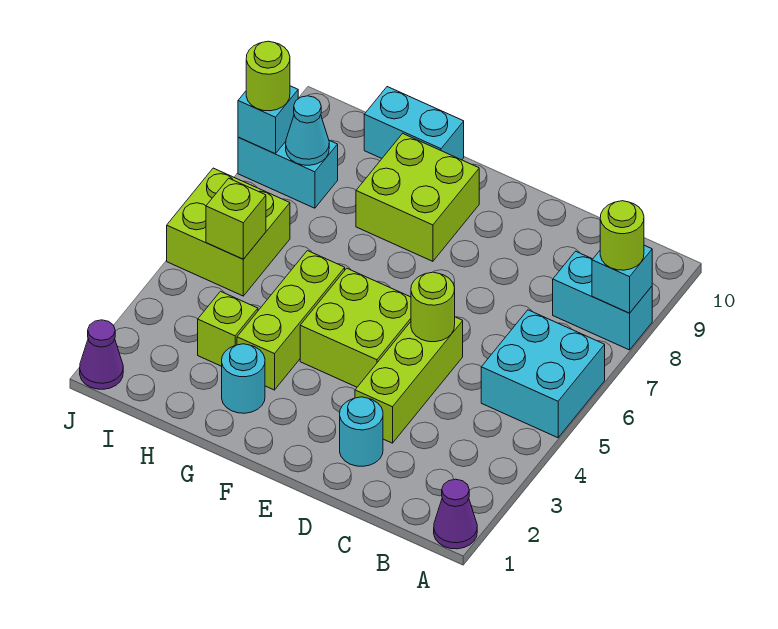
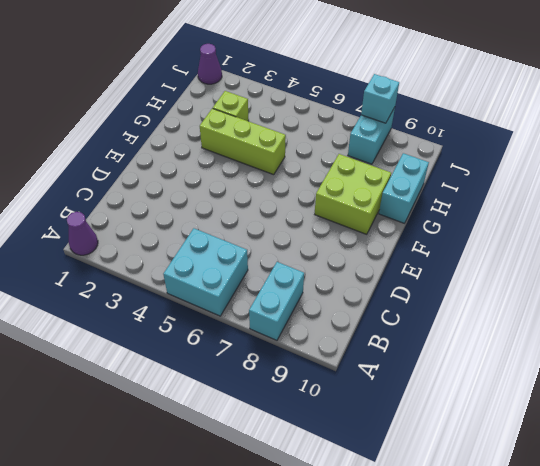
none -> cyan round brick D2 level 1
none -> lime brick D3:D5 level 1
none -> lime brick E4:F5 level 1

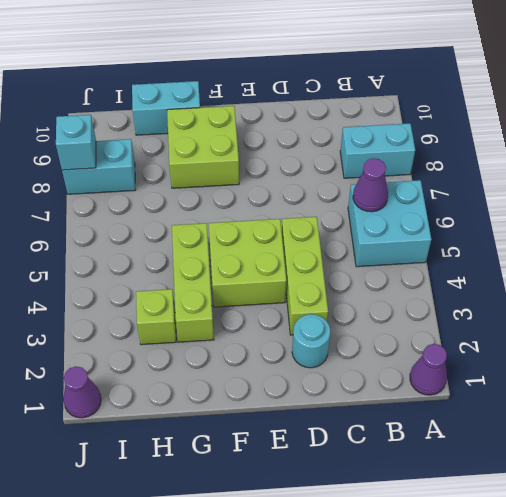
purple cone B6 level 2 -> none
none -> cyan round brick G2 level 1
none -> lime brick I5:J6 level 1
none -> cyan brick A8 level 2

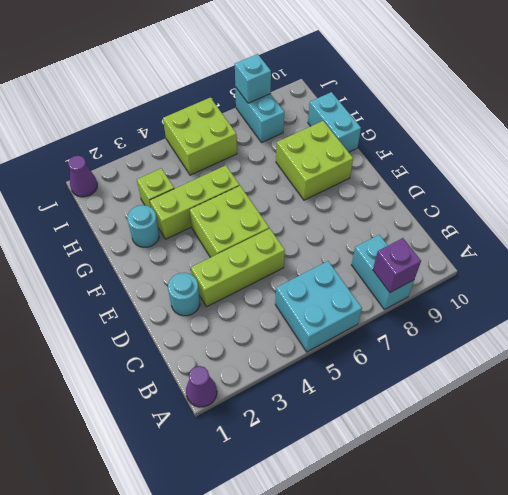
purple brick A8 level 2 -> cyan brick A8 level 2
none -> lime round brick D5 level 2
none -> lime brick I5 level 2
none -> cyan cone I8 level 2

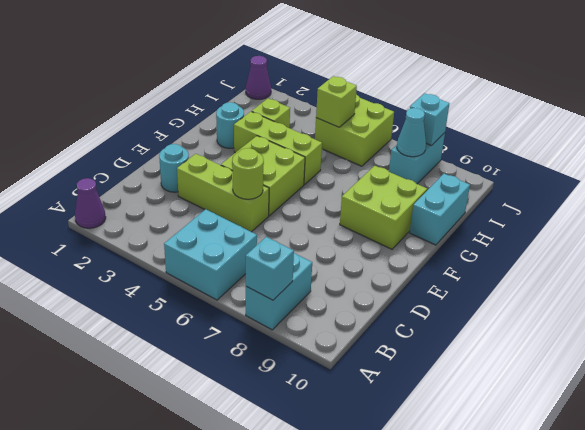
none -> lime round brick A8 level 3
none -> lime round brick J8 level 3

